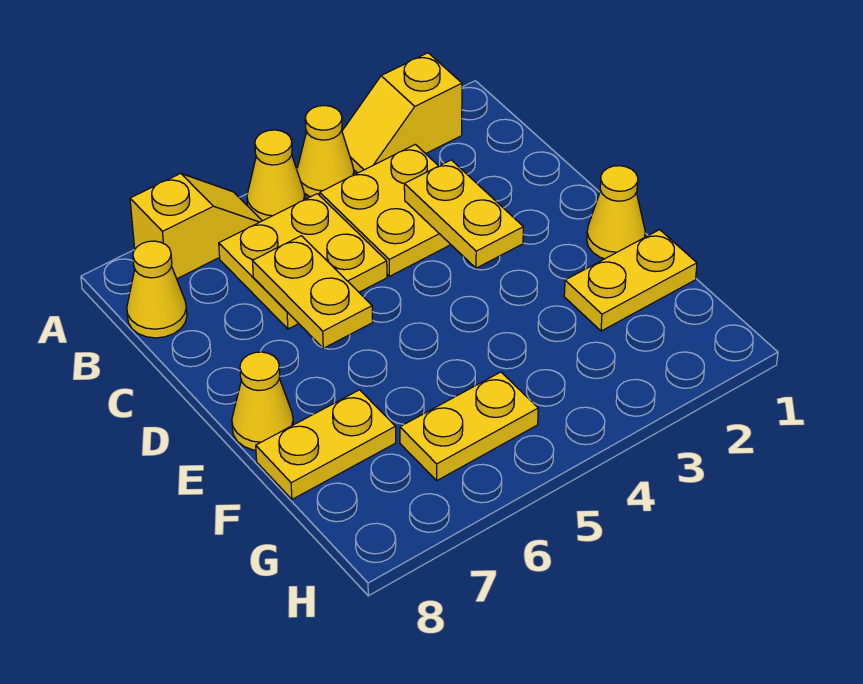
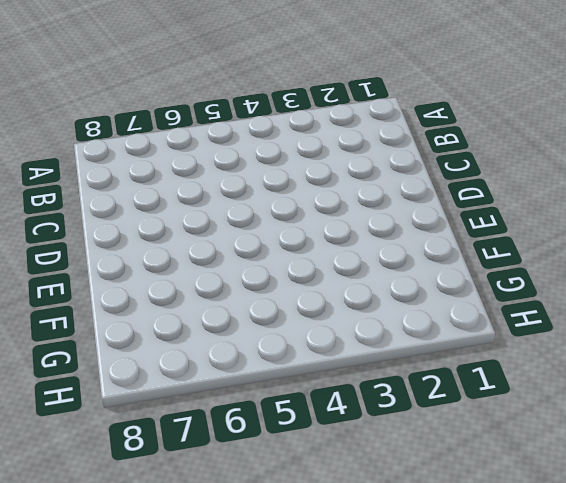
none -> yellow slope A2:A3 level 1 top 2
none -> yellow cone A4 level 1
none -> yellow cone A5 level 1

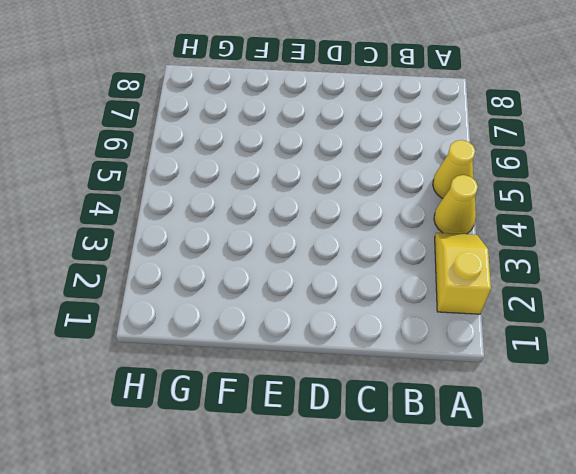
none -> yellow slope A6:A7 level 1 top 7
none -> yellow plate B3:C4 level 1
none -> yellow plate B5:C6 level 1

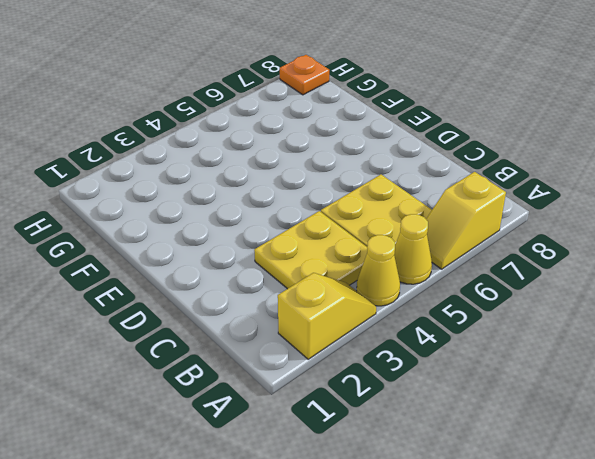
orange plate H8 level 1 -> none
none -> yellow cone B8 level 1
none -> yellow cone E1 level 1
none -> yellow cone E8 level 1

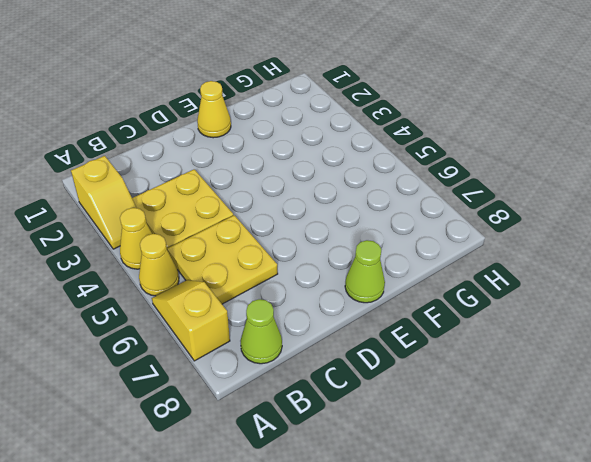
lime cone B8 level 1 -> yellow cone B8 level 1
lime cone E8 level 1 -> yellow cone E8 level 1
none -> yellow plate F1:F2 level 1
none -> yellow plate F7:F8 level 1
none -> yellow plate G5:G6 level 1

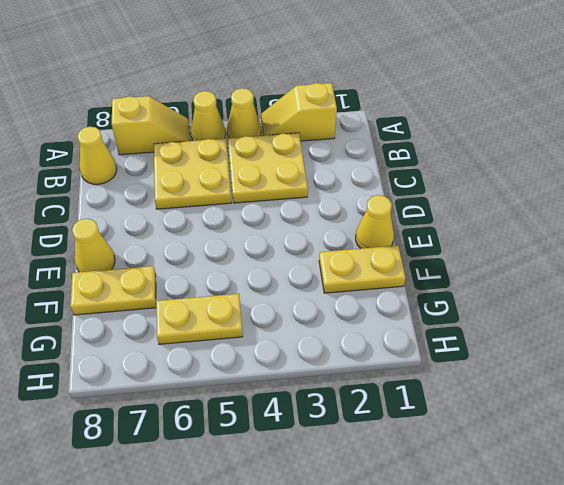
none -> yellow plate C3:D3 level 2
none -> yellow plate C6:D6 level 2

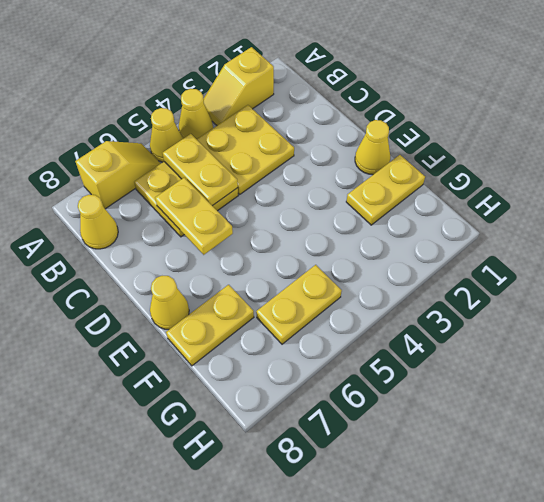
yellow plate B5:C5 level 2 -> yellow plate C3:D3 level 2

